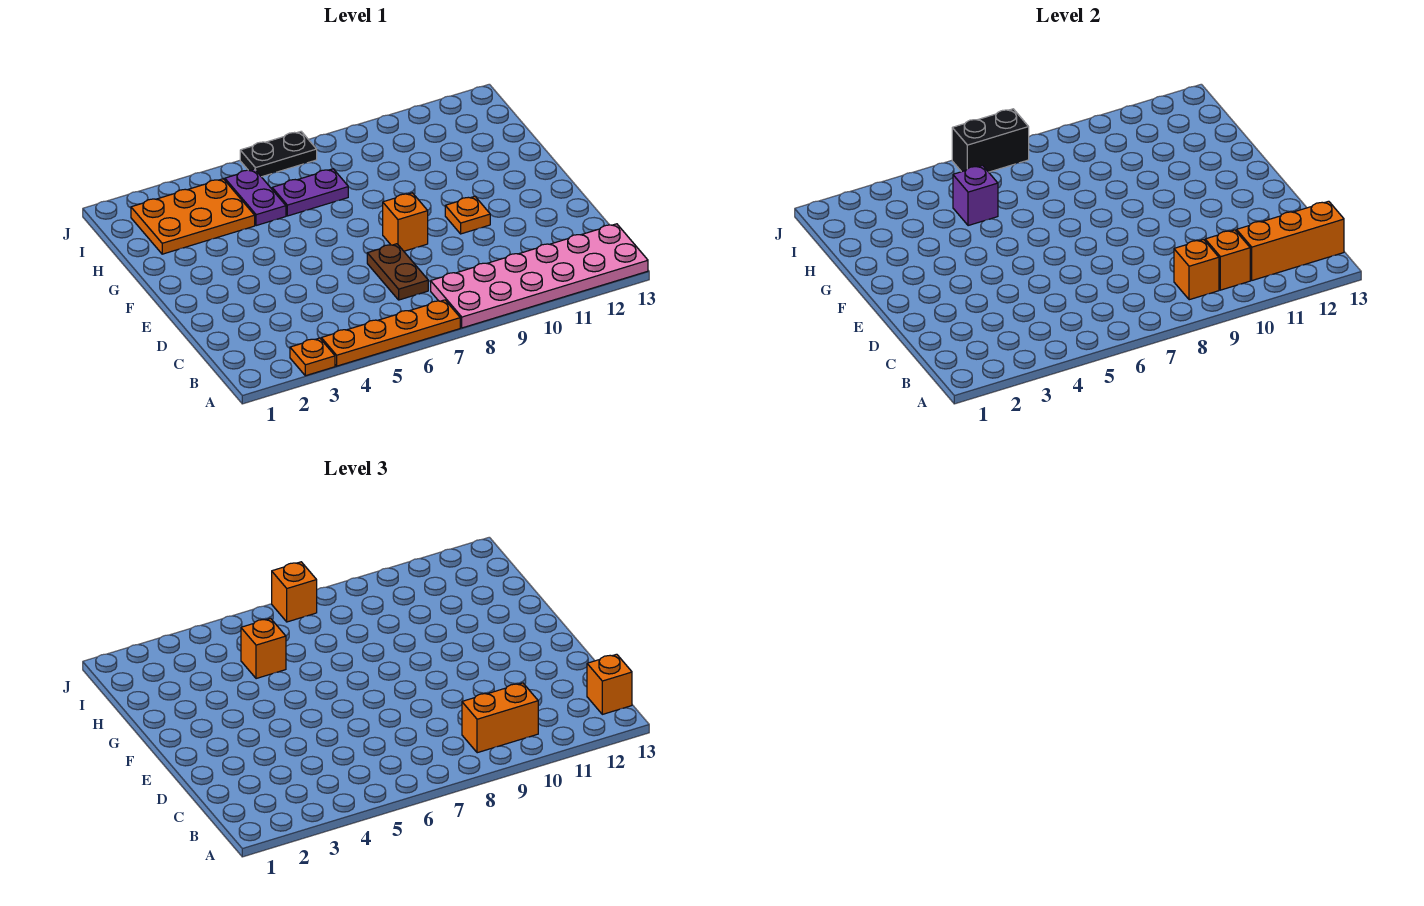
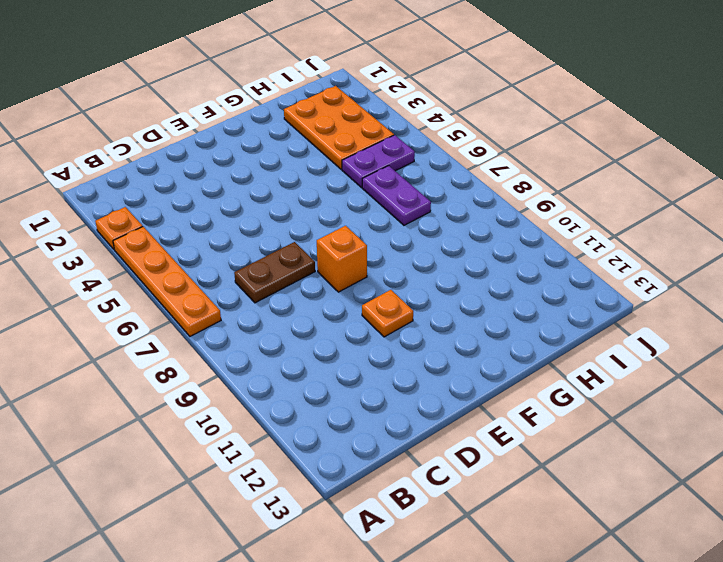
none -> pink plate A8:B13 level 1
none -> black plate J6:J7 level 1
none -> orange brick B9 level 2

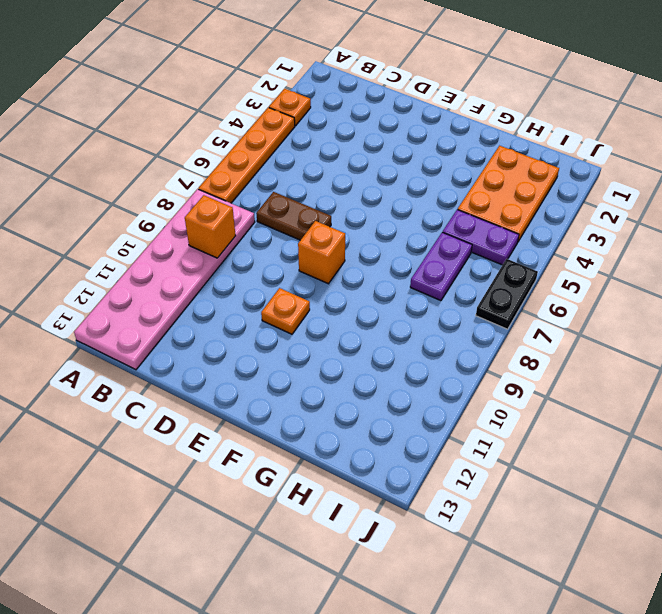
none -> orange brick B10 level 2
none -> orange brick B11:B13 level 2
none -> purple brick H5 level 2

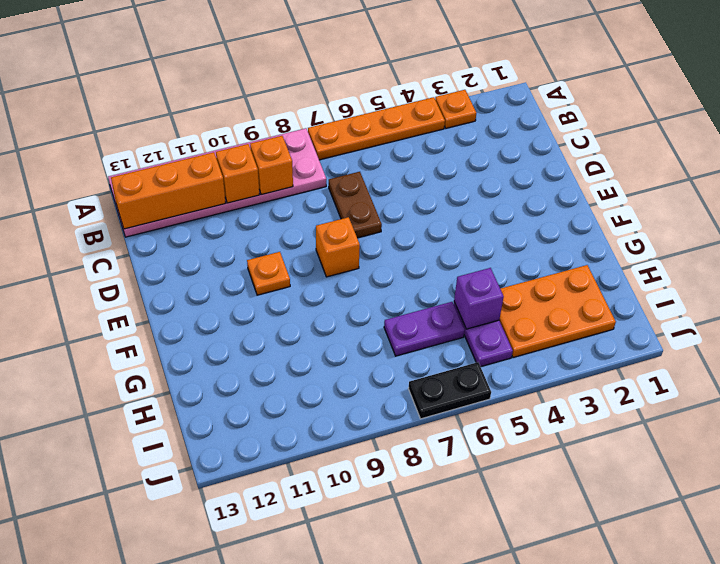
none -> black brick J6:J7 level 2
none -> orange brick B9:B10 level 3
none -> orange brick B13 level 3

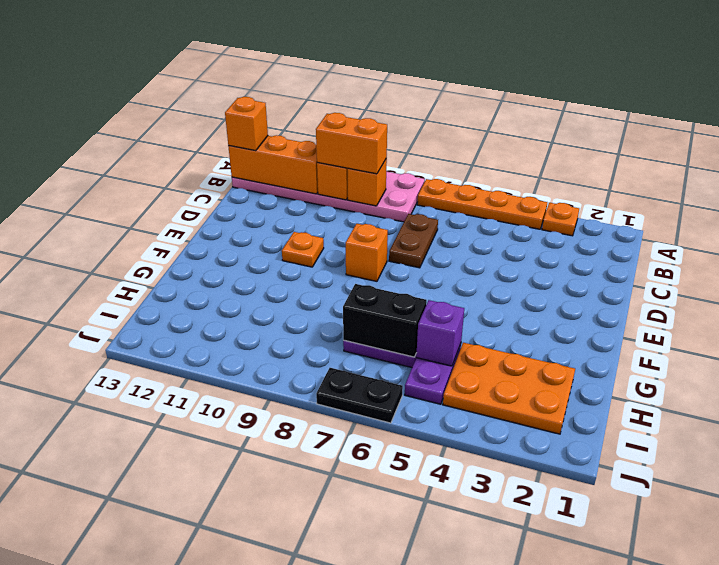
black brick H6:H7 level 2 -> black brick J6:J7 level 2
none -> orange brick H5 level 3
none -> orange brick J7 level 3

